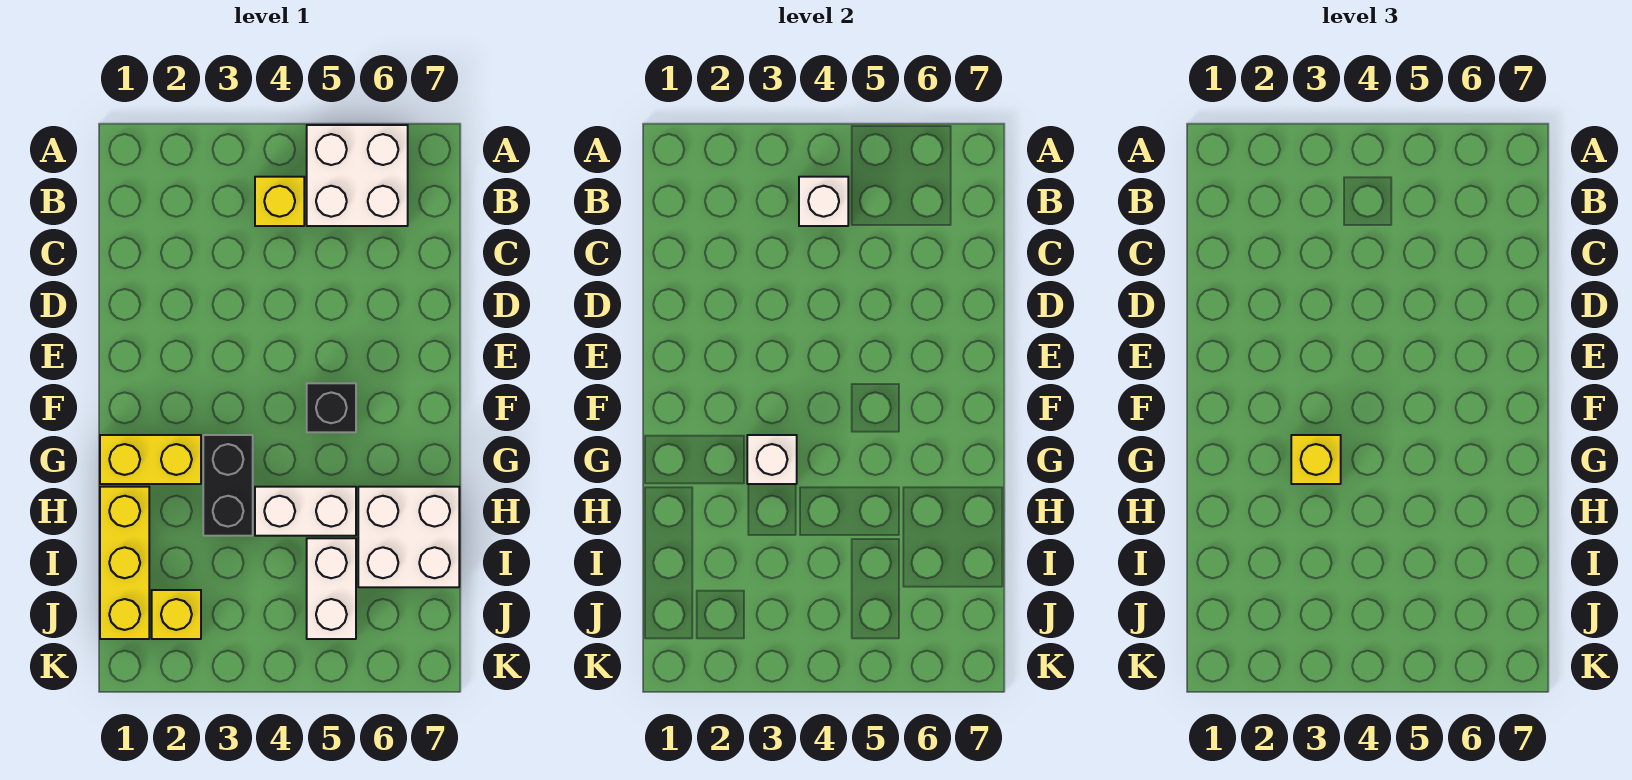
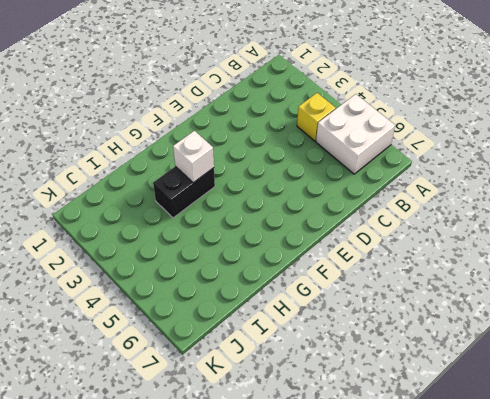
none -> black brick F5 level 1
none -> yellow brick G1:G2 level 1
none -> yellow brick H1:J1 level 1

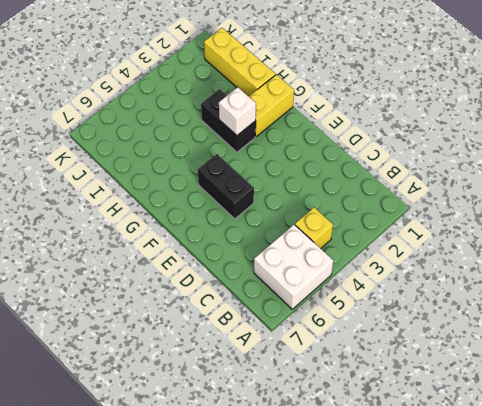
black brick E5:F5 level 1 -> black brick F5 level 1
none -> white brick H4:H5 level 1
none -> white brick H6:I7 level 1
none -> white brick I5:J5 level 1

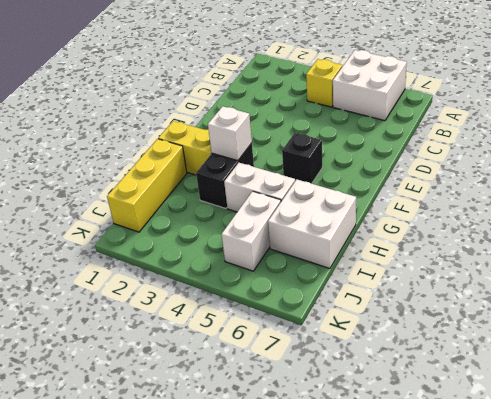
none -> yellow brick J2 level 1
none -> white brick B4 level 2
none -> yellow brick G3 level 3

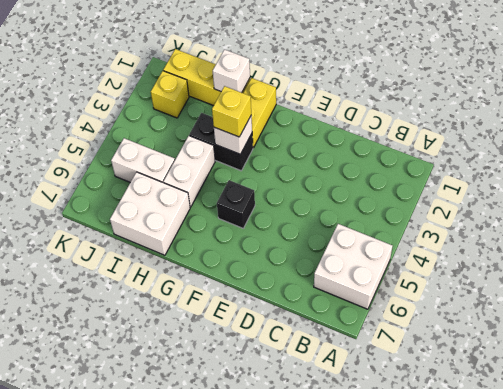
white brick H1 level 2 -> white brick B4 level 2
none -> yellow brick B4 level 1

